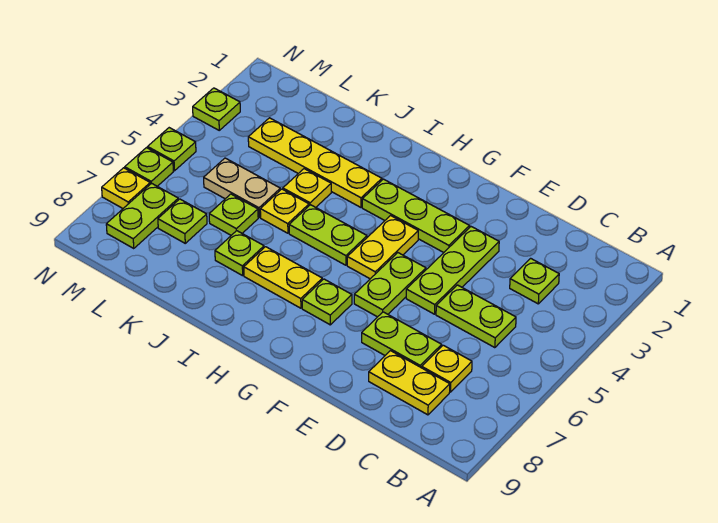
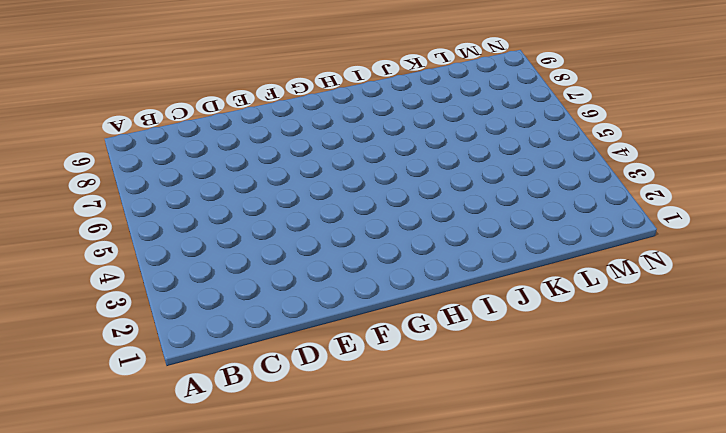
none -> lime plate C3 level 1
none -> lime plate C5:D5 level 1
none -> yellow plate C7 level 1

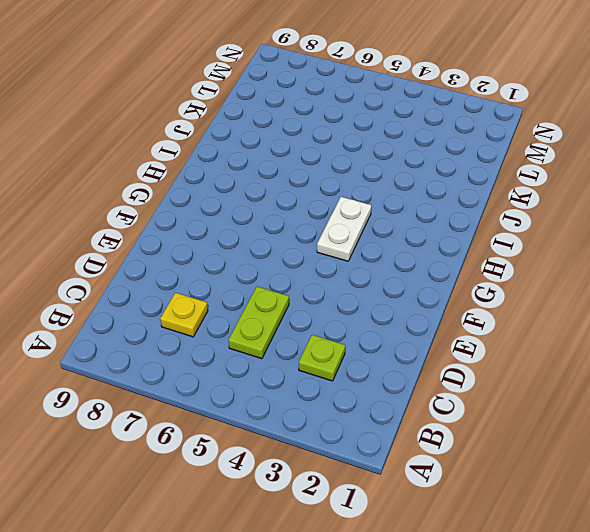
white plate G4:H4 level 1 -> yellow plate G4:G5 level 1
none -> yellow plate C8:D8 level 1
none -> lime plate D7:E7 level 1
none -> lime plate E3:E5 level 1

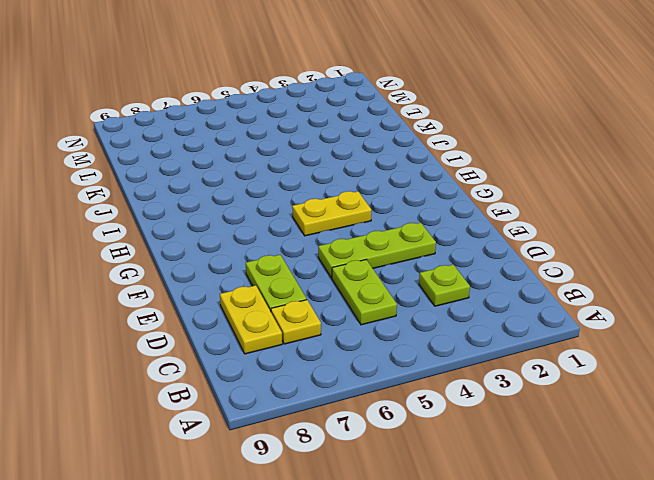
none -> lime plate F3:H3 level 1
none -> lime plate F5:F6 level 1
none -> lime plate G7 level 1

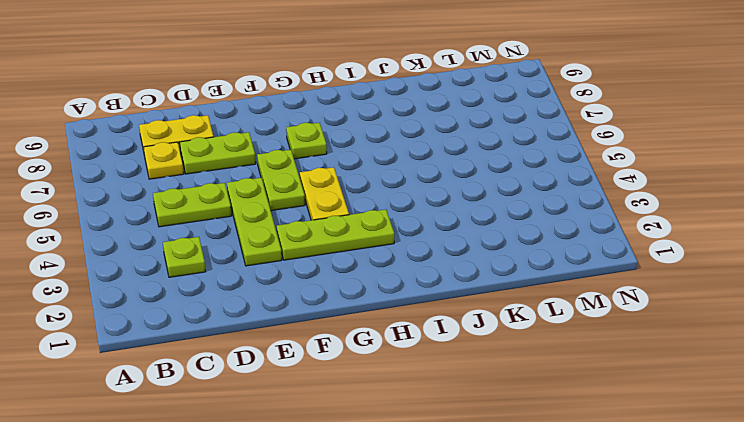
none -> lime plate H5:I5 level 1
none -> yellow plate H7:I7 level 1
none -> yellow plate I3:L3 level 1

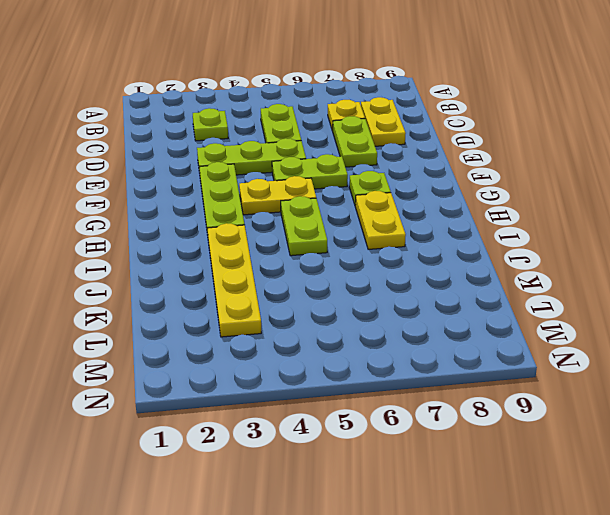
none -> yellow plate J4 level 1
none -> yellow plate J5 level 1
none -> lime plate J7 level 1

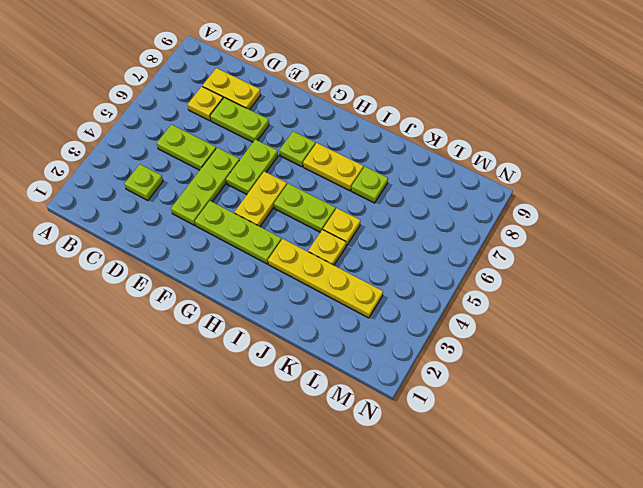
none -> tan plate K5:L5 level 1
none -> lime plate K6 level 1
none -> lime plate L7 level 1

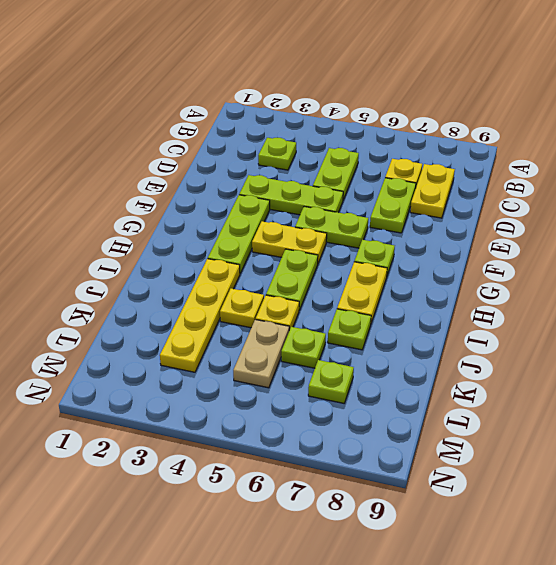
none -> lime plate M7:M8 level 1
none -> lime plate N3 level 1
none -> lime plate N5 level 1

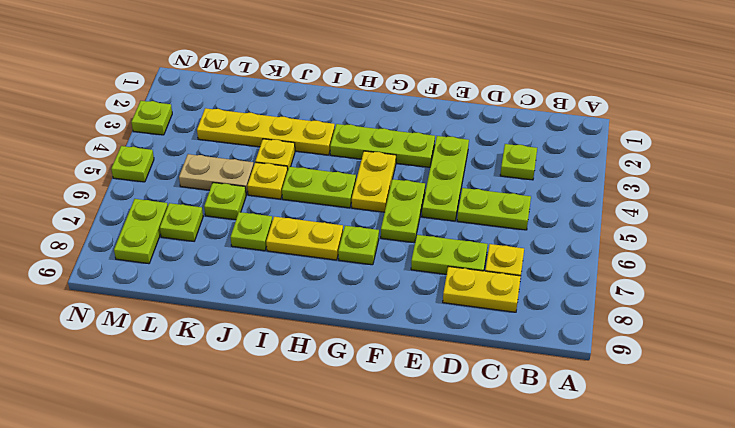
none -> lime plate N6 level 1
none -> yellow plate N7 level 1

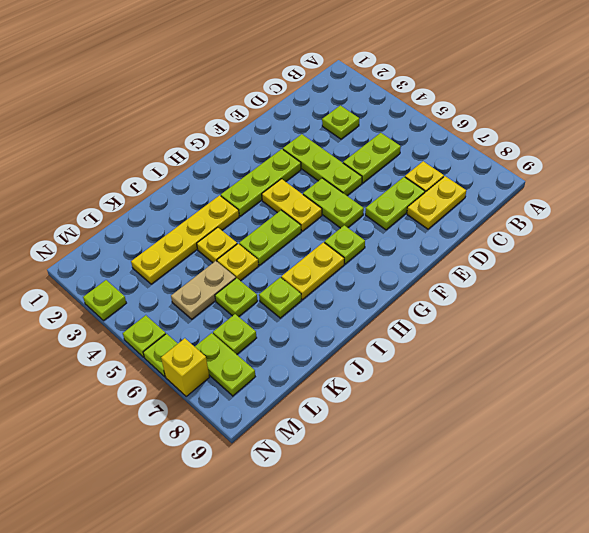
yellow brick N7 level 1 -> yellow plate N7 level 1

